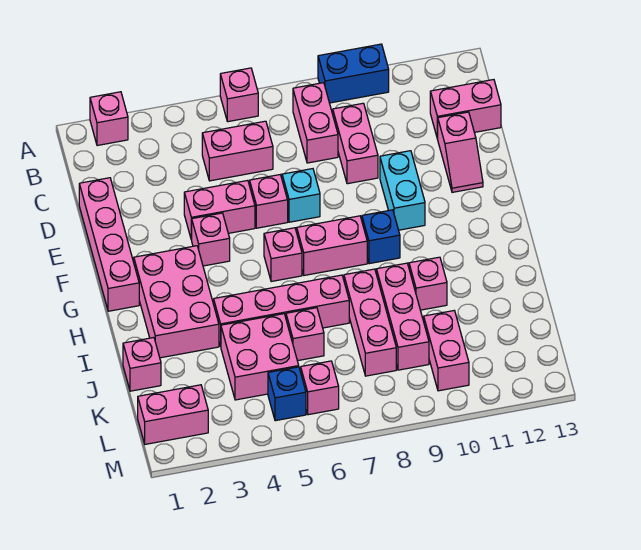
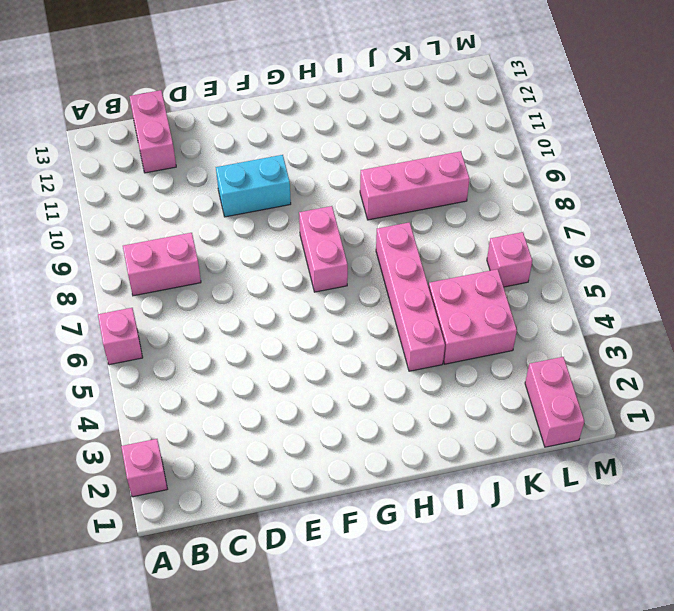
none -> blue brick A9:A10 level 1
none -> pink brick C5:C6 level 1
none -> pink brick C9:D9 level 1

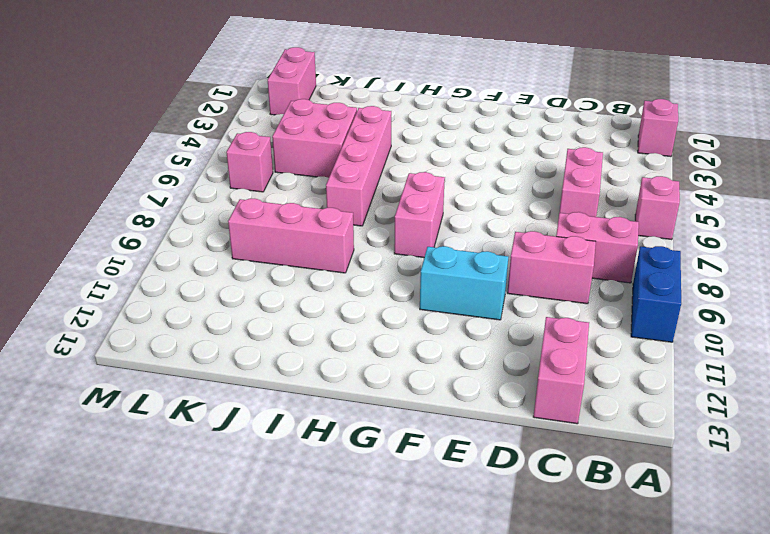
none -> pink brick D1:G1 level 1
none -> pink slope D12:E12 level 1 top D
none -> pink brick E4:E5 level 1

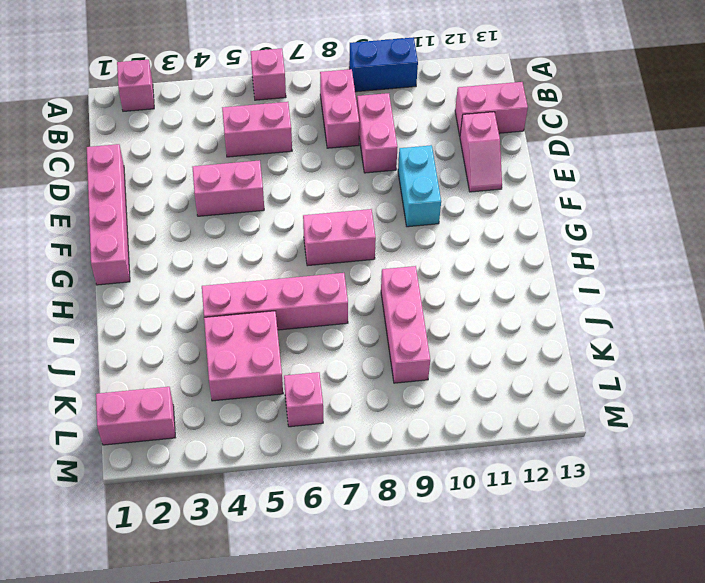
none -> pink brick E6 level 1
none -> cyan brick E7 level 1
none -> pink brick F4 level 1

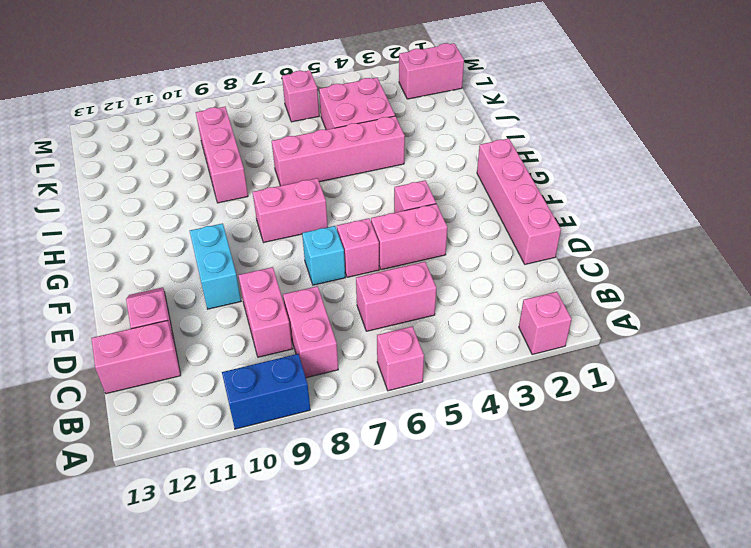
none -> pink brick G2:I3 level 1
none -> pink brick G6 level 1
none -> blue brick G9 level 1

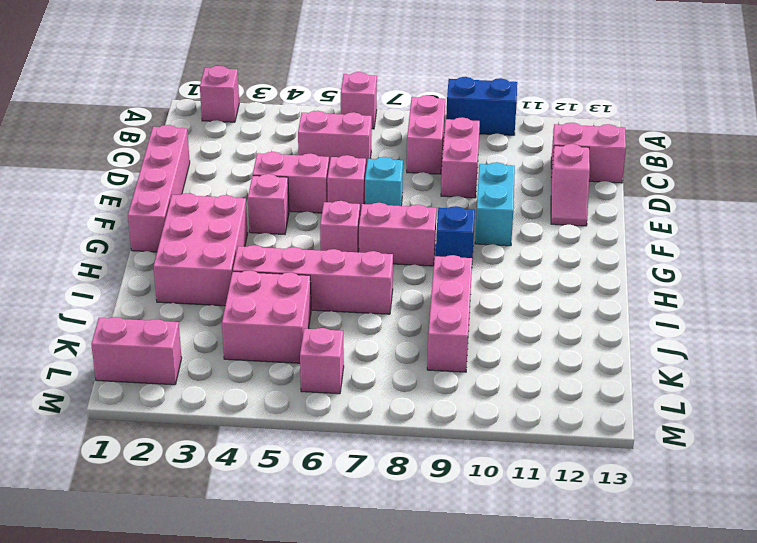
none -> pink brick I8:K8 level 1
none -> pink brick I10 level 1
none -> pink brick J1 level 1

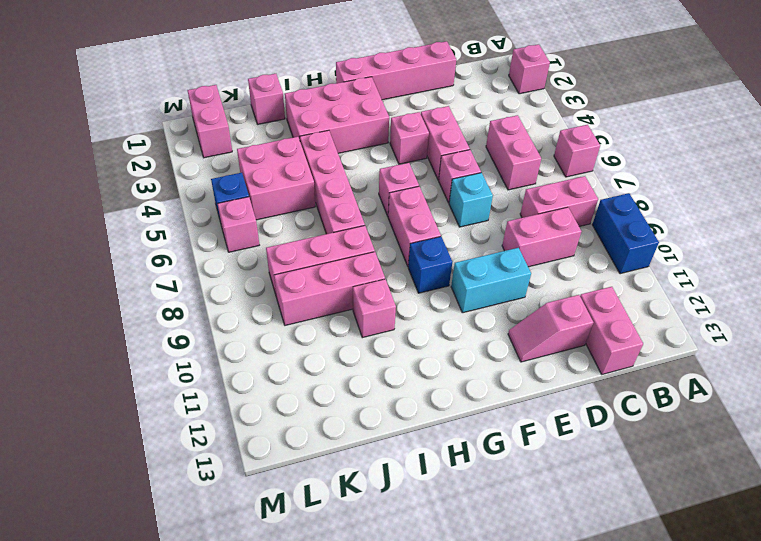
none -> pink brick J6 level 1
none -> pink brick K10:L10 level 1

